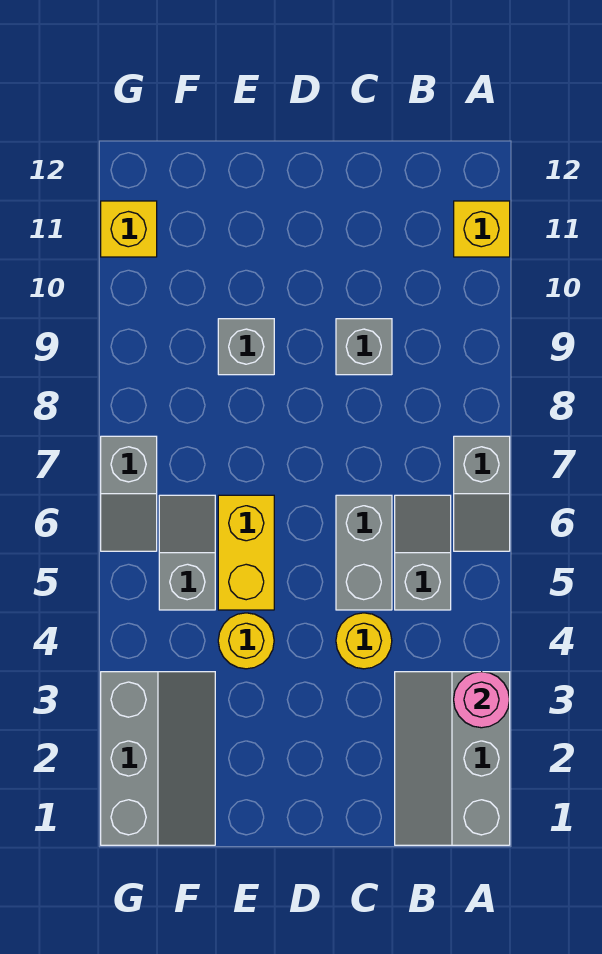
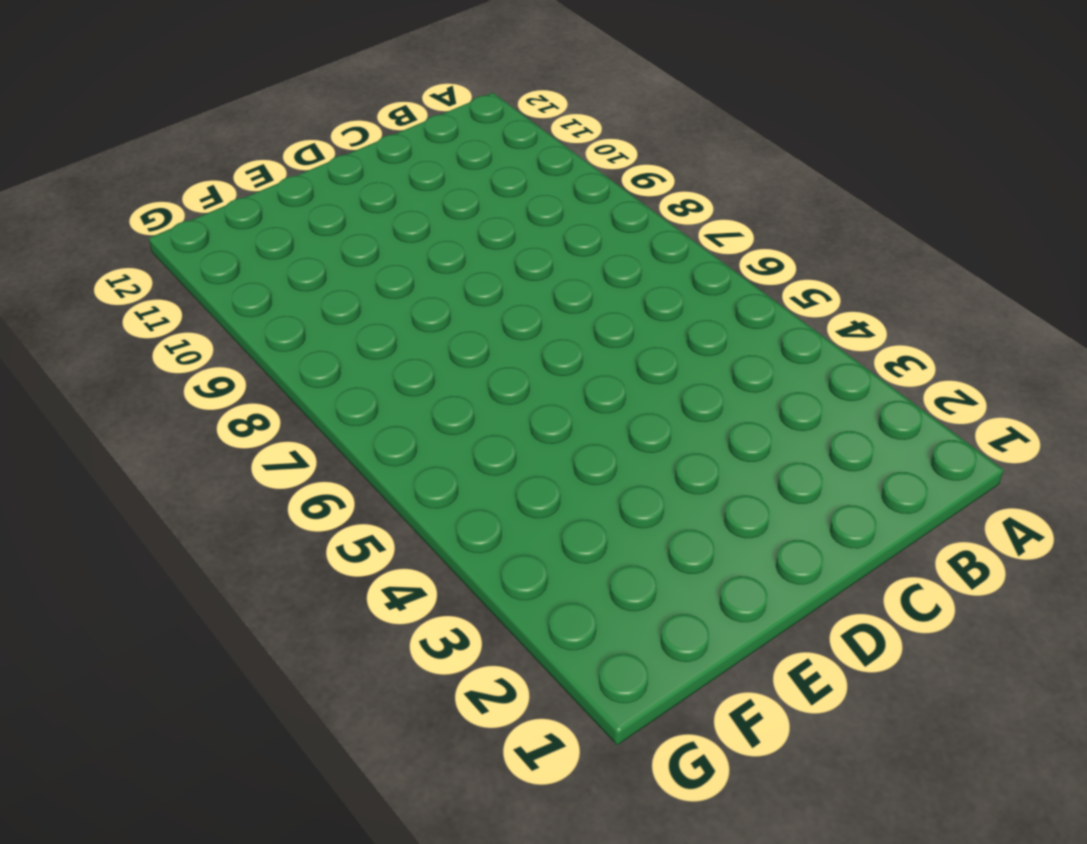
none -> grey slope A1:B3 level 1 top A
none -> grey slope A6:A7 level 1 top 7
none -> yellow brick A11 level 1

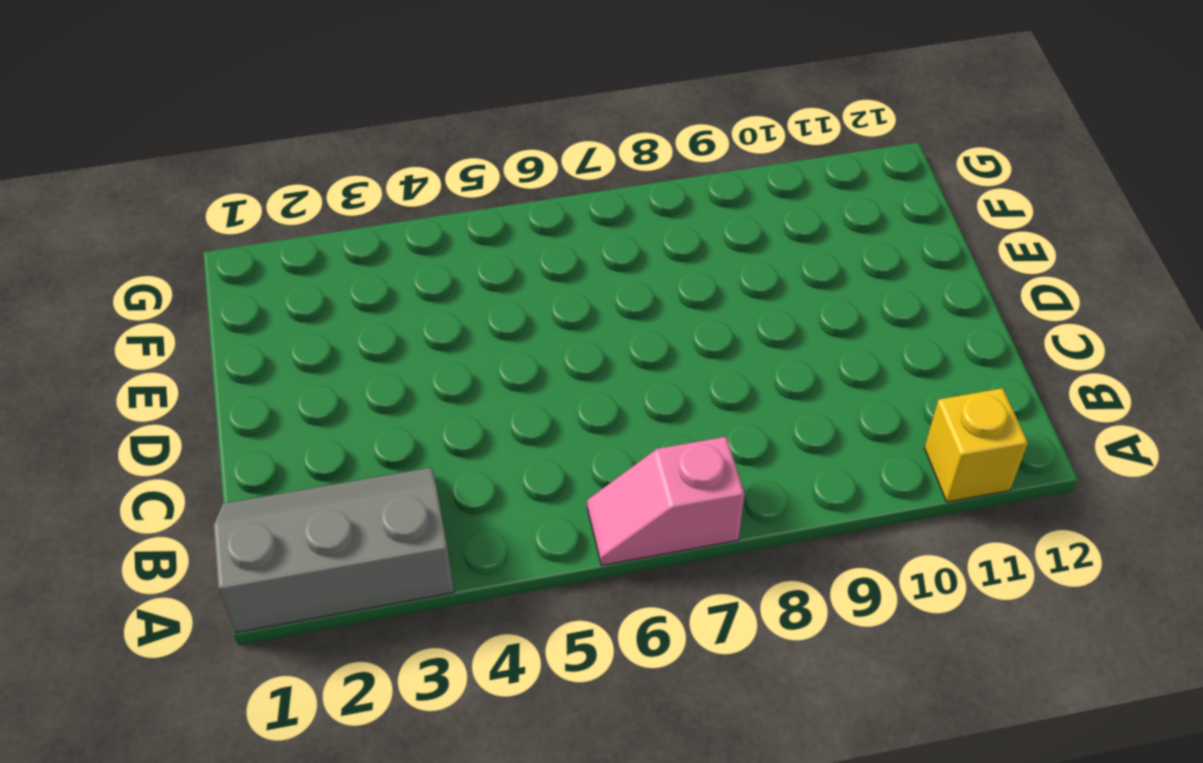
pink slope A6:A7 level 1 top 7 -> grey slope A6:A7 level 1 top 7
none -> grey slope B5:B6 level 1 top 5
none -> yellow round brick C4 level 1
none -> grey brick C5:C6 level 1

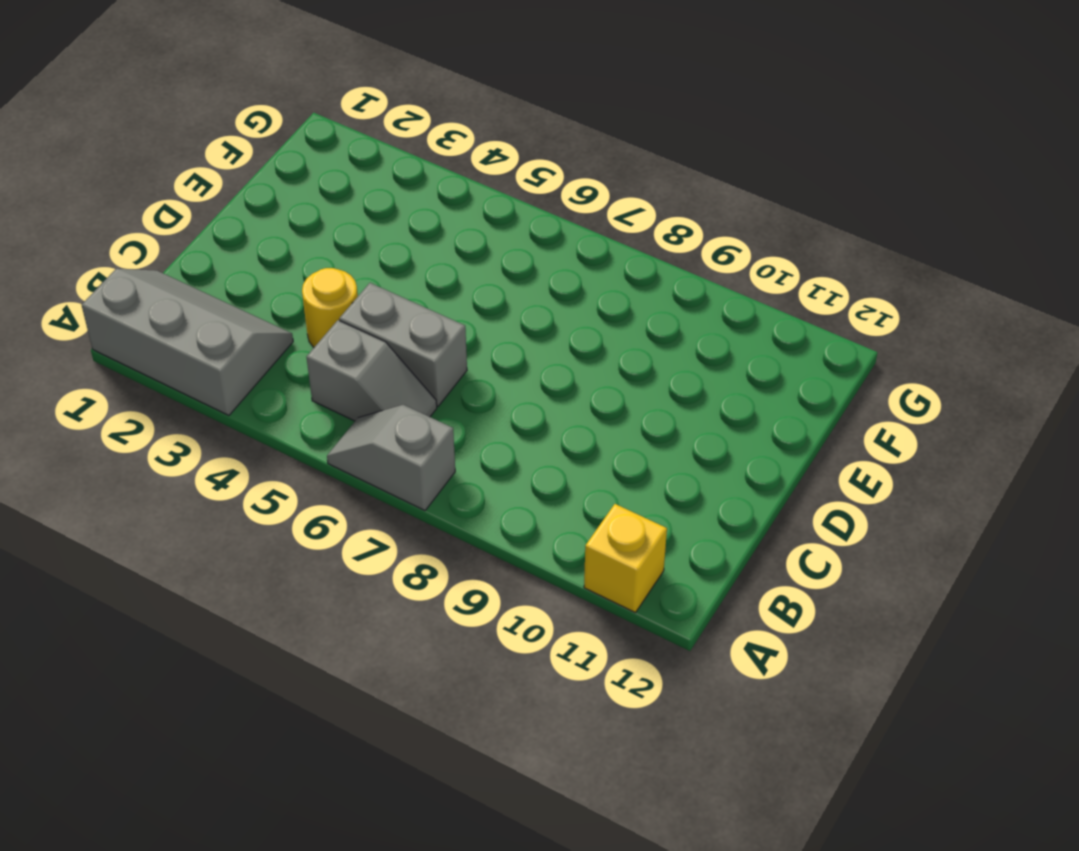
none -> grey brick C9 level 1
none -> yellow round brick E4 level 1
none -> yellow brick E5:E6 level 1

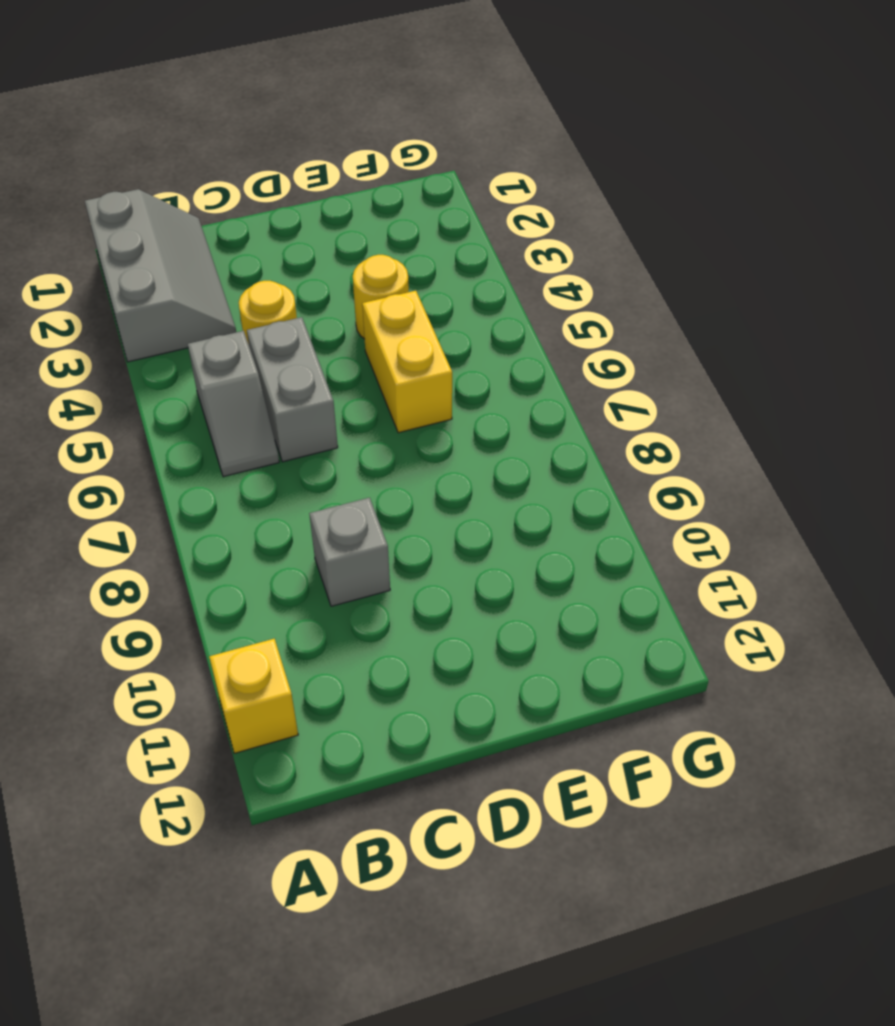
none -> grey slope A6:A7 level 1 top 7
none -> grey brick E9 level 1
none -> grey slope F1:G3 level 1 top G

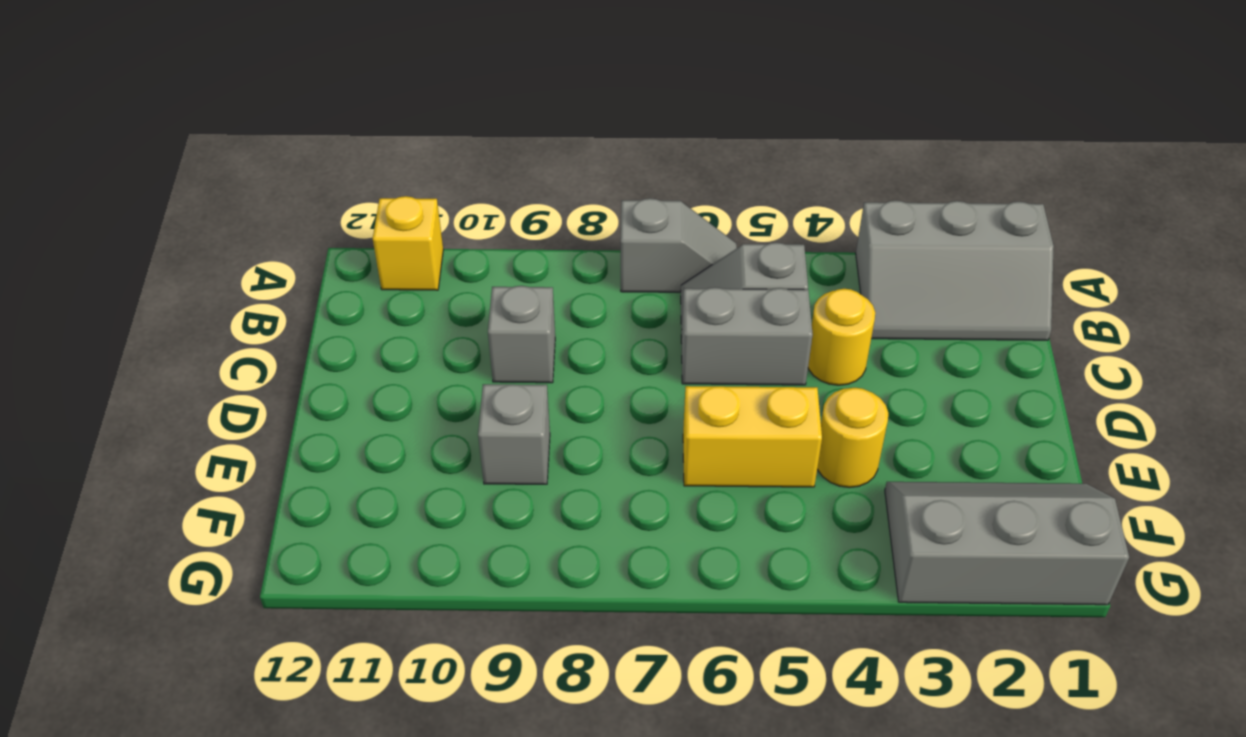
none -> grey slope F5:F6 level 1 top 5
none -> grey slope G6:G7 level 1 top 7
none -> yellow brick G11 level 1

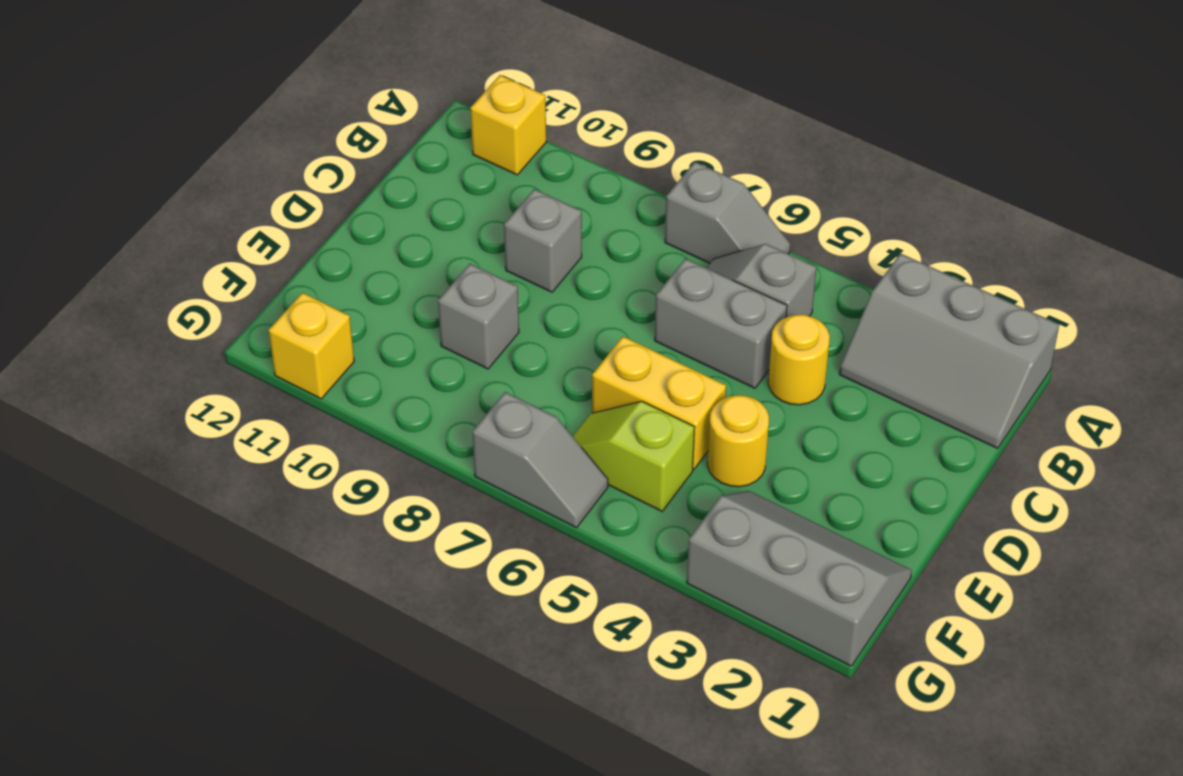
lime slope F5:F6 level 1 top 5 -> grey slope F5:F6 level 1 top 5
none -> pink round brick A3 level 2

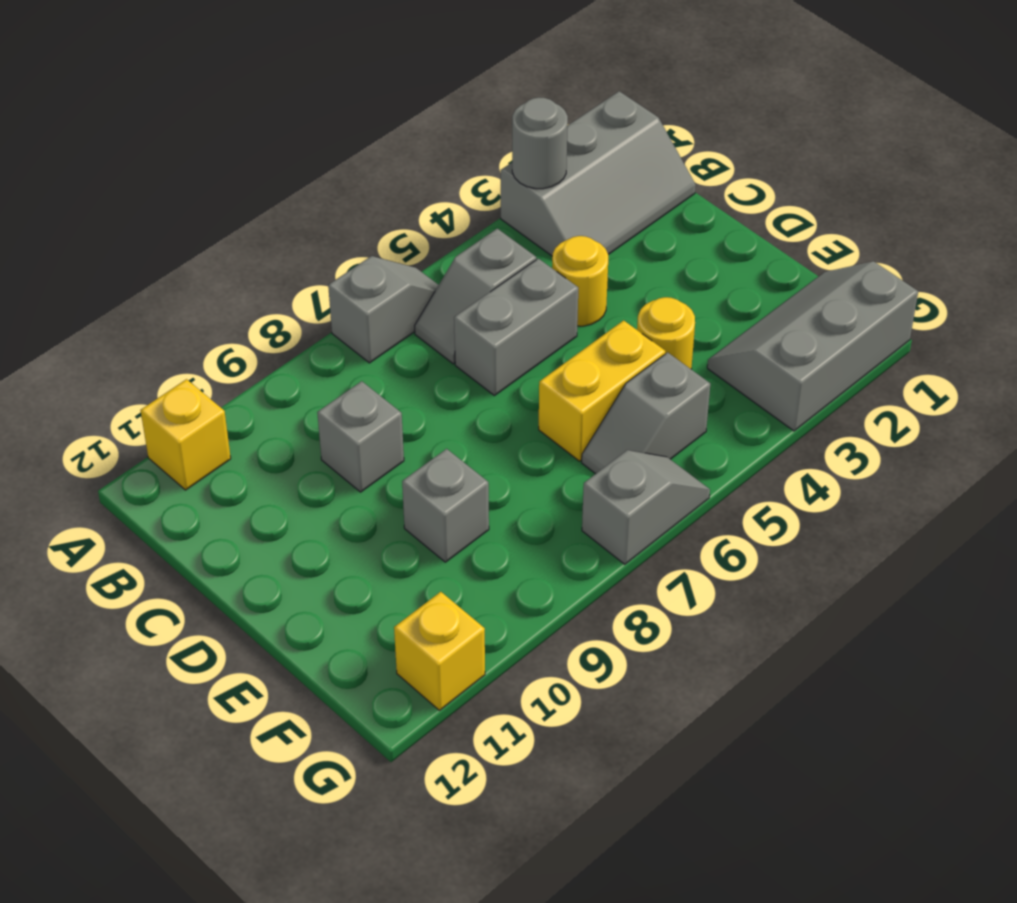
grey round brick A3 level 2 -> pink round brick A3 level 2

